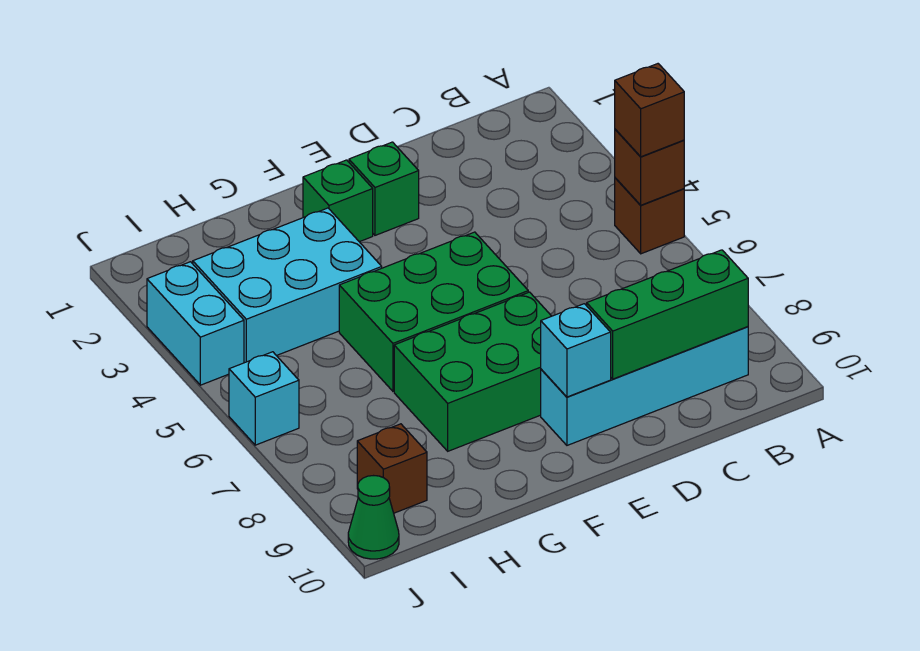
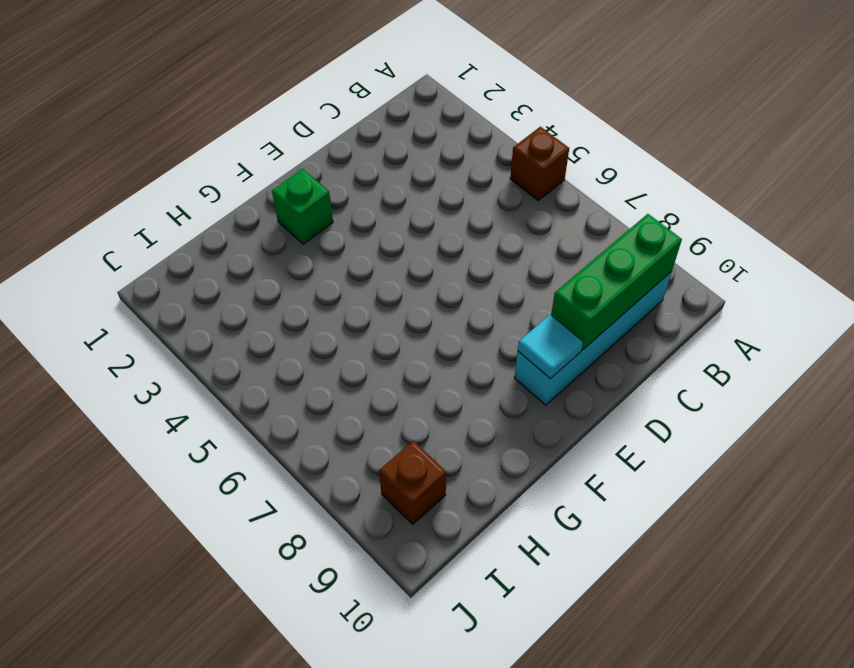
cyan tile E9 level 2 -> cyan brick E9 level 2
none -> green brick E2 level 1
none -> green brick E5:G6 level 1
none -> green brick E7:G8 level 1

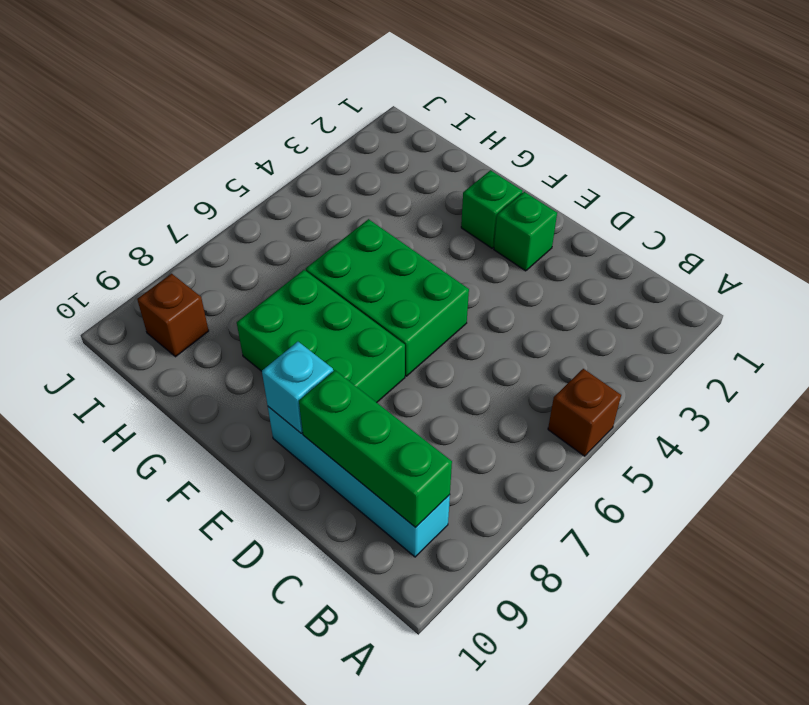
none -> cyan brick G3:I4 level 1
none -> cyan brick J3:J4 level 1
none -> cyan brick J6 level 1

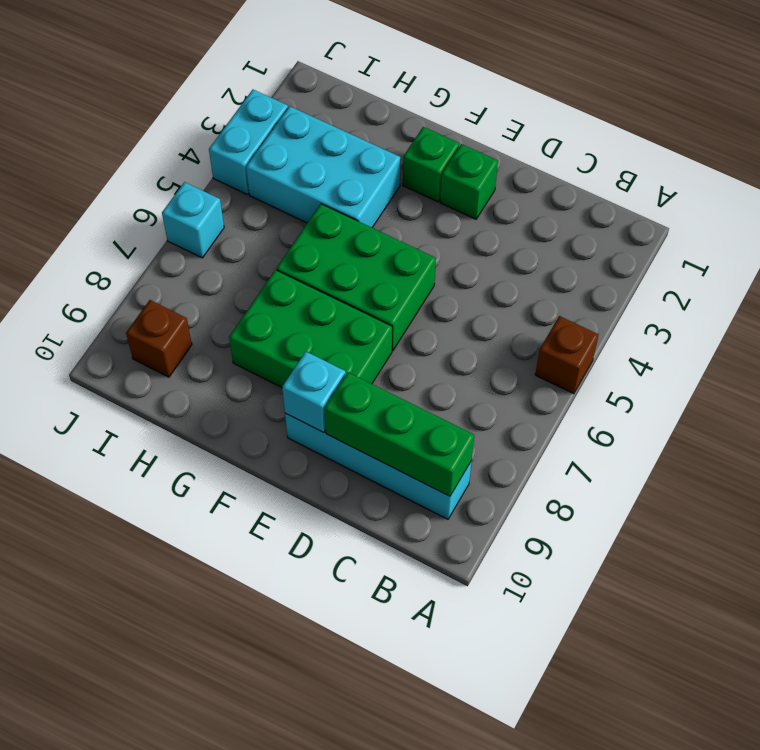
none -> green cone J10 level 1
none -> brown brick A5 level 2
none -> brown brick A5 level 3

